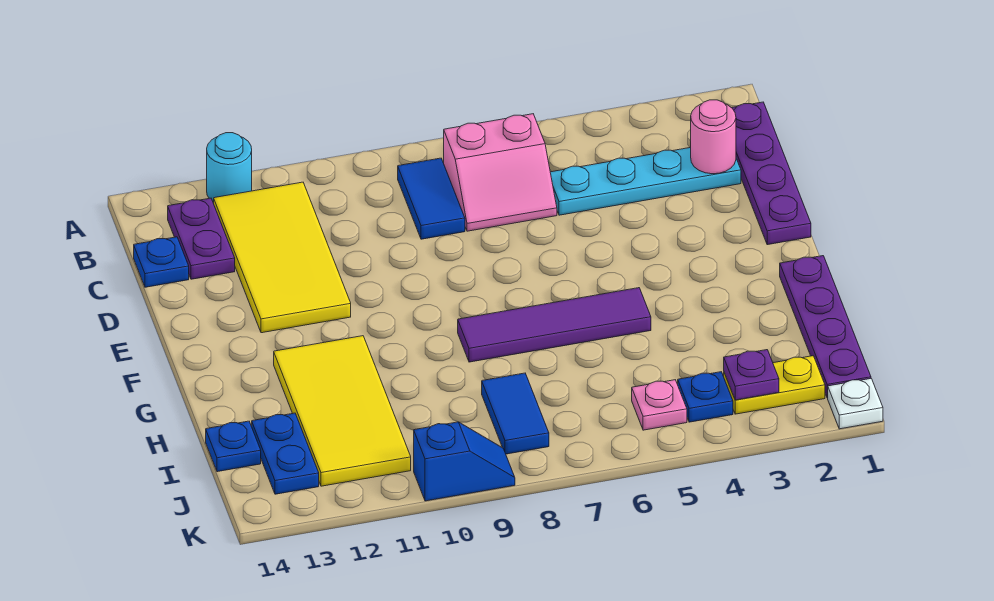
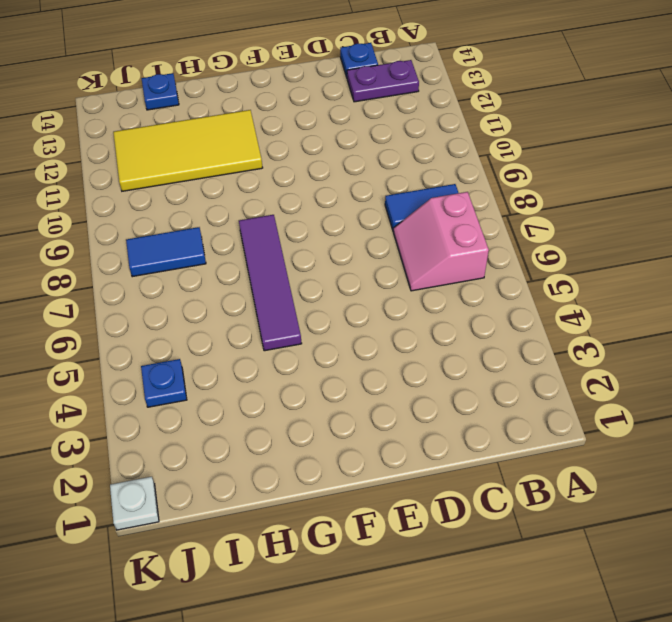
none -> cyan round brick A12 level 1
none -> purple plate B1:E1 level 1
none -> yellow tile B11:E12 level 1

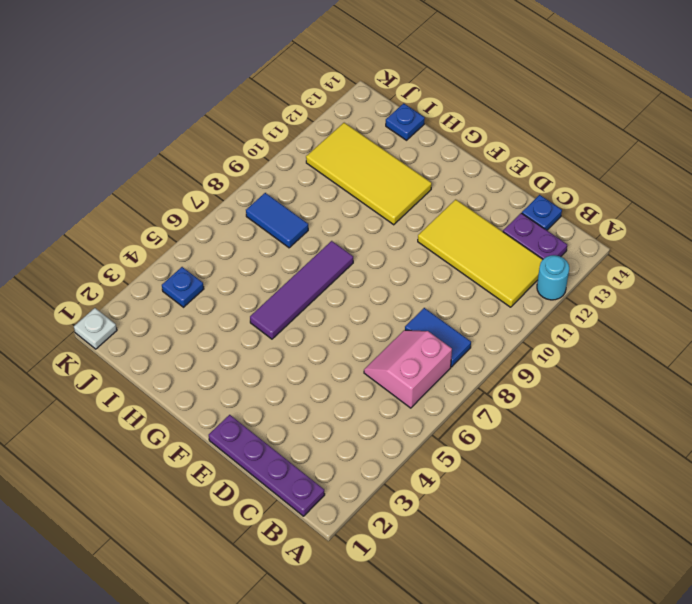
none -> cyan plate C2:C5 level 1
none -> purple plate G1:J1 level 1
none -> blue plate I13:J13 level 1

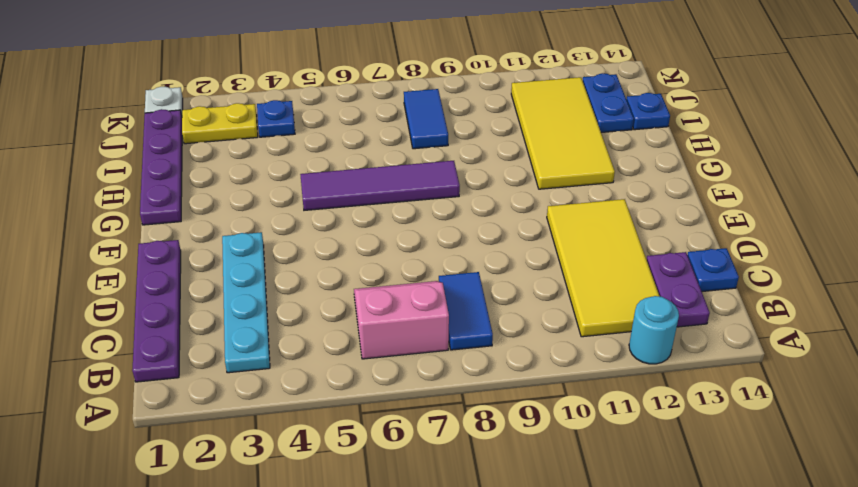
cyan plate B3:E3 level 1 -> cyan plate C2:C5 level 1
none -> pink plate J5 level 1
none -> blue slope K9:K10 level 1 top 10
none -> pink round brick C2 level 2

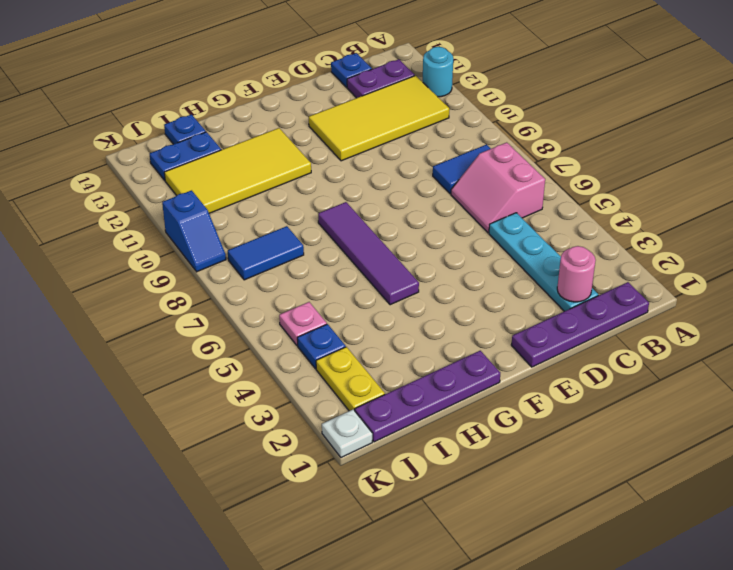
none -> purple plate J3 level 2

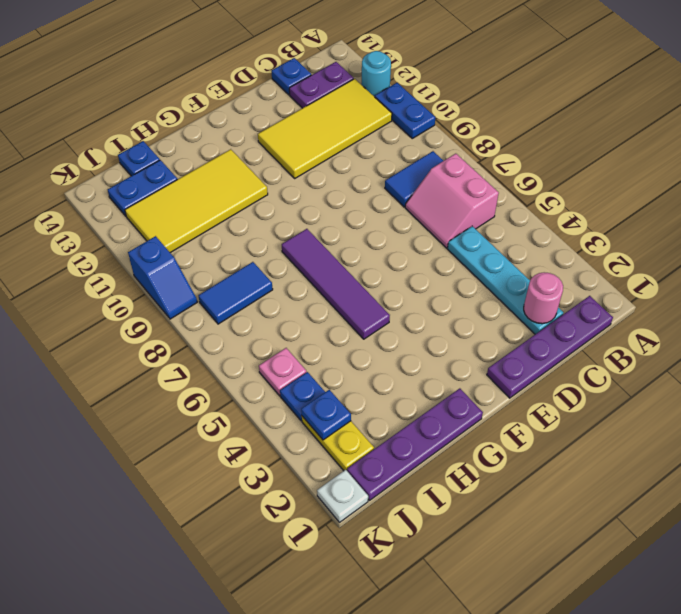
blue plate A10:A11 level 1 -> none
blue plate J3 level 2 -> purple plate J3 level 2

